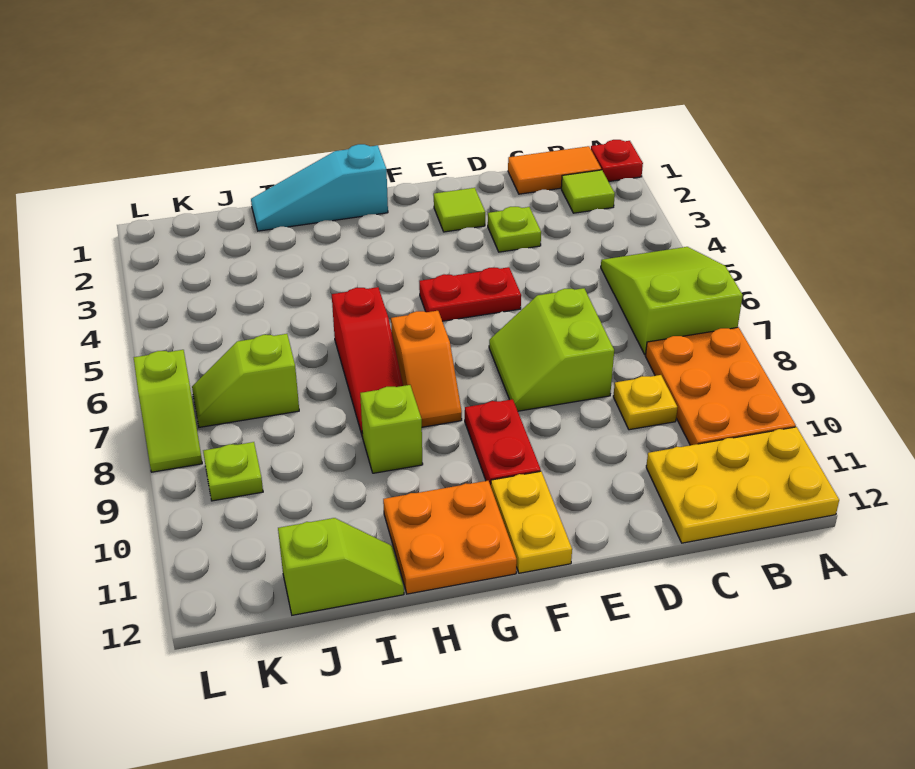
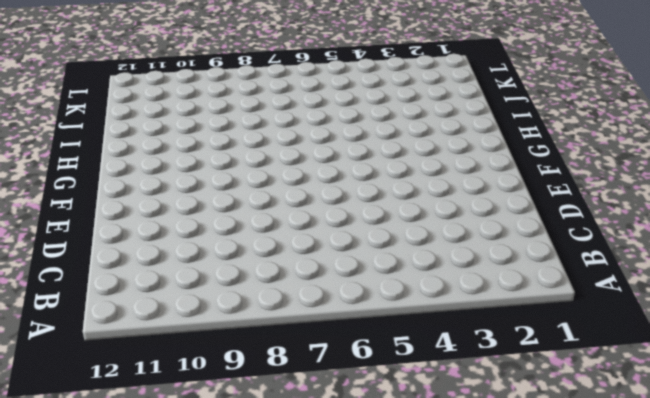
none -> red plate A1 level 1
none -> lime slope A5:B7 level 1 top 7
none -> orange plate A8:B10 level 1

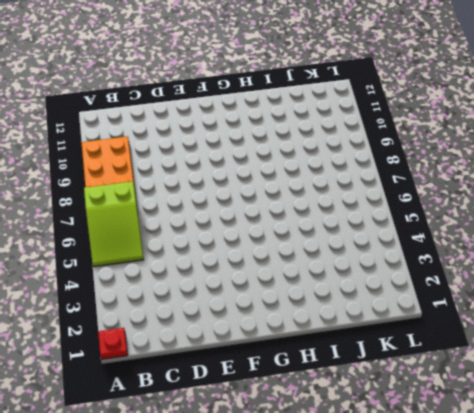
none -> yellow plate A11:C12 level 1
none -> orange tile B1:C1 level 1
none -> lime tile B2 level 1

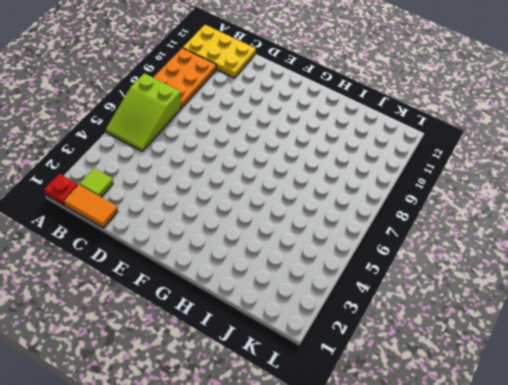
none -> yellow plate C9 level 1
none -> lime plate D3 level 1
none -> lime slope D7:E8 level 1 top D

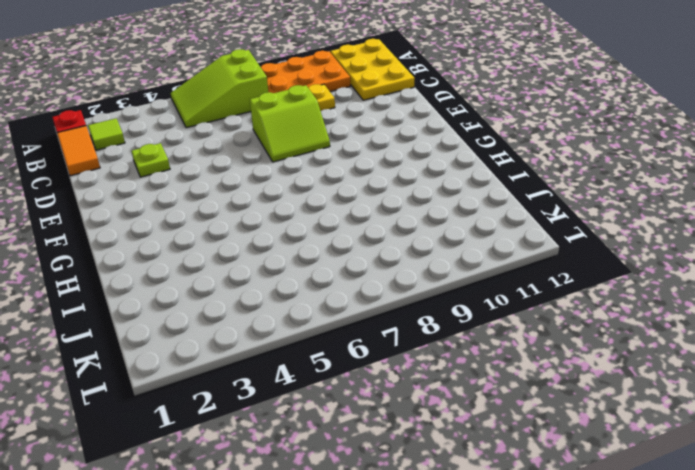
none -> lime tile E2 level 1
none -> red plate E5:F5 level 1
none -> red plate F9:F10 level 1

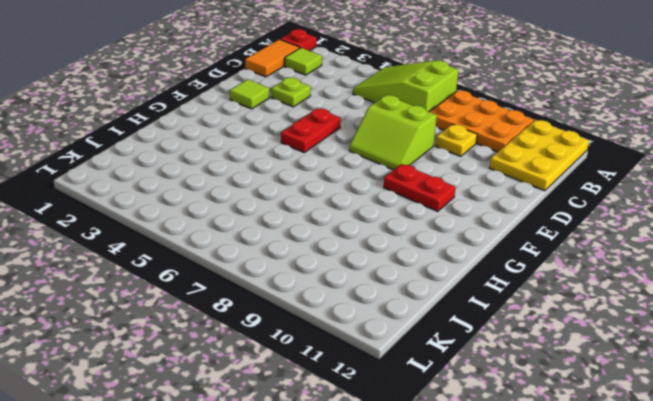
none -> yellow plate F11:F12 level 1
none -> cyan slope G1:I1 level 1 top G
none -> orange slope G7:G8 level 1 top 7

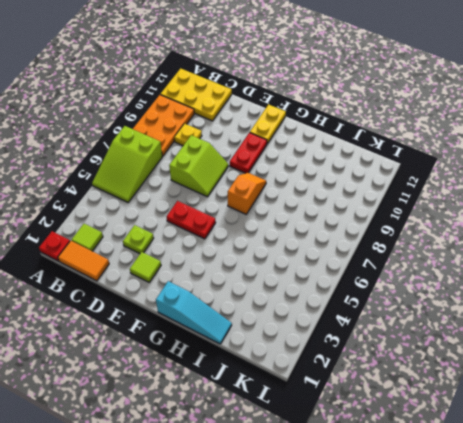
none -> orange plate G11:H12 level 1
none -> red slope H6:H8 level 1 top 6
none -> lime brick H9 level 1

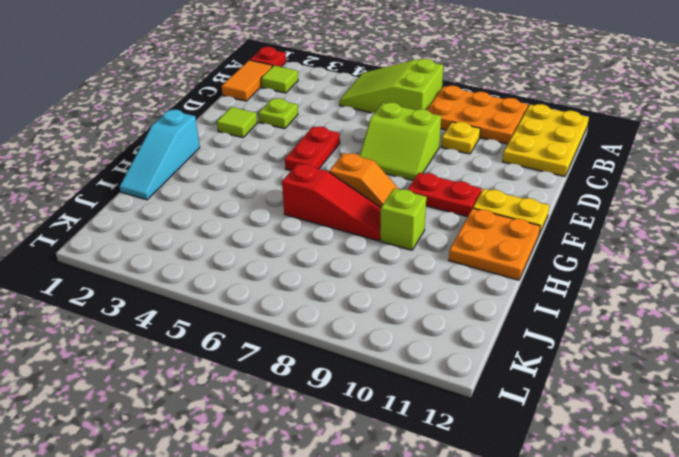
none -> lime slope I12:J12 level 1 top J
none -> lime slope J7:K7 level 1 top J
none -> lime plate K9 level 1

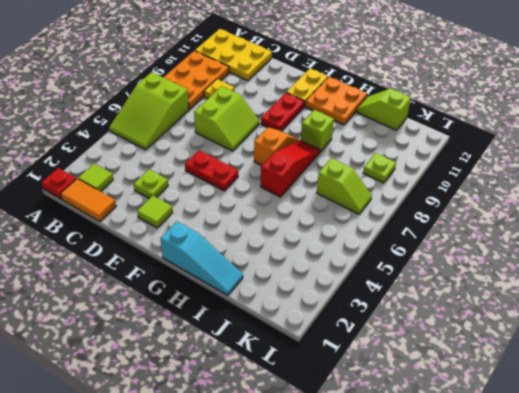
none -> lime slope L7:L8 level 1 top 7

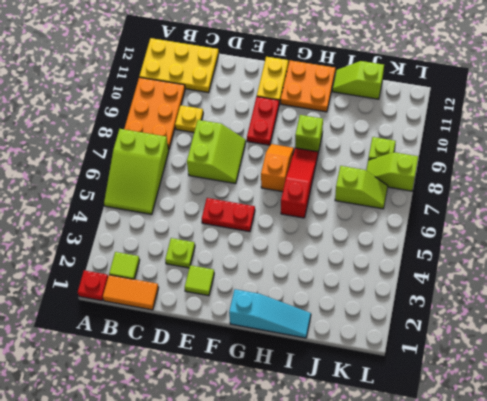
lime slope K8:L8 level 1 top L -> lime slope L7:L8 level 1 top 7

